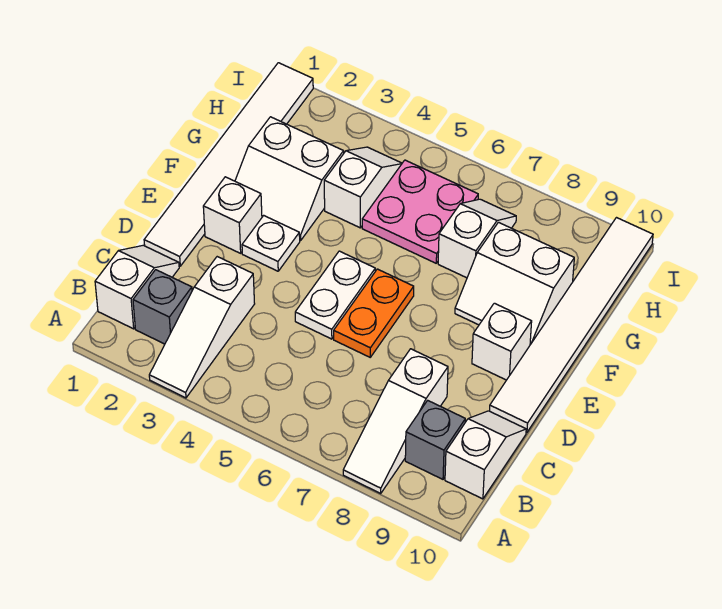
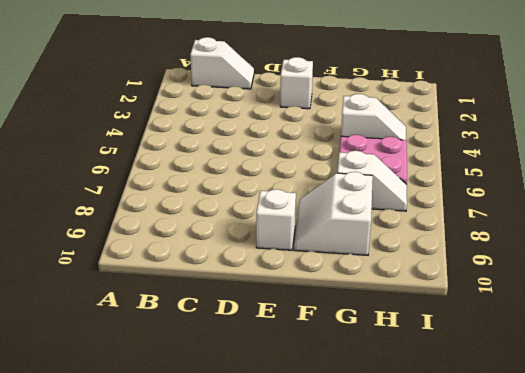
none -> white slope A3:C3 level 1 top C
none -> white slope A8:C8 level 1 top C
none -> grey brick B2 level 1

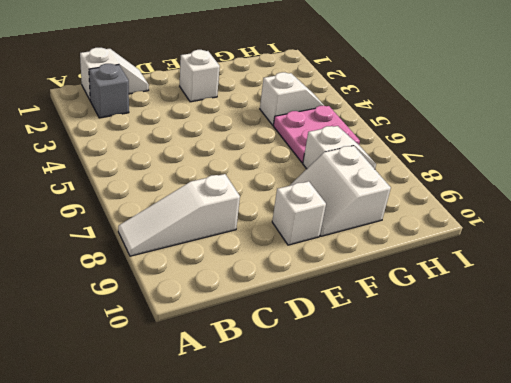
none -> white slope A3:C3 level 1 top C
none -> grey brick B9 level 1
none -> white slope B10:C10 level 1 top B

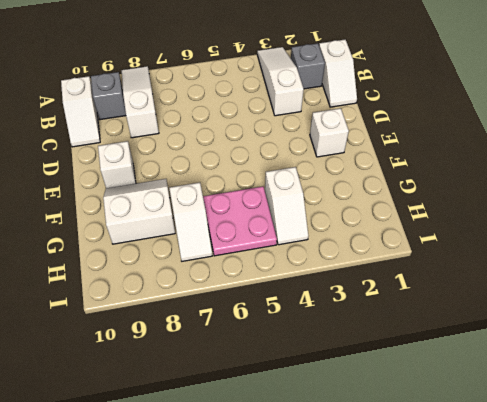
none -> white tile D1:I1 level 1
none -> white plate D5:E5 level 1
none -> orange plate D6:E6 level 1

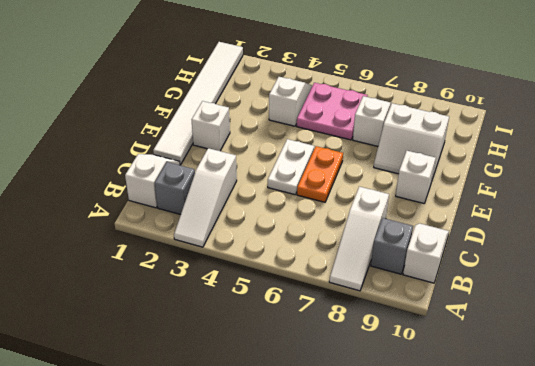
none -> white tile D10:I10 level 1
none -> white plate E3 level 1
none -> white slope F2:G3 level 1 top G

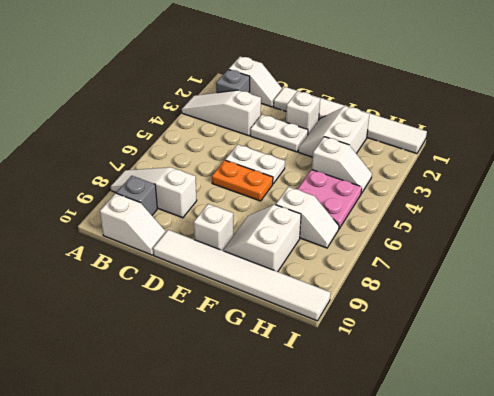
white plate D3:E3 level 1 -> white plate E3 level 1

